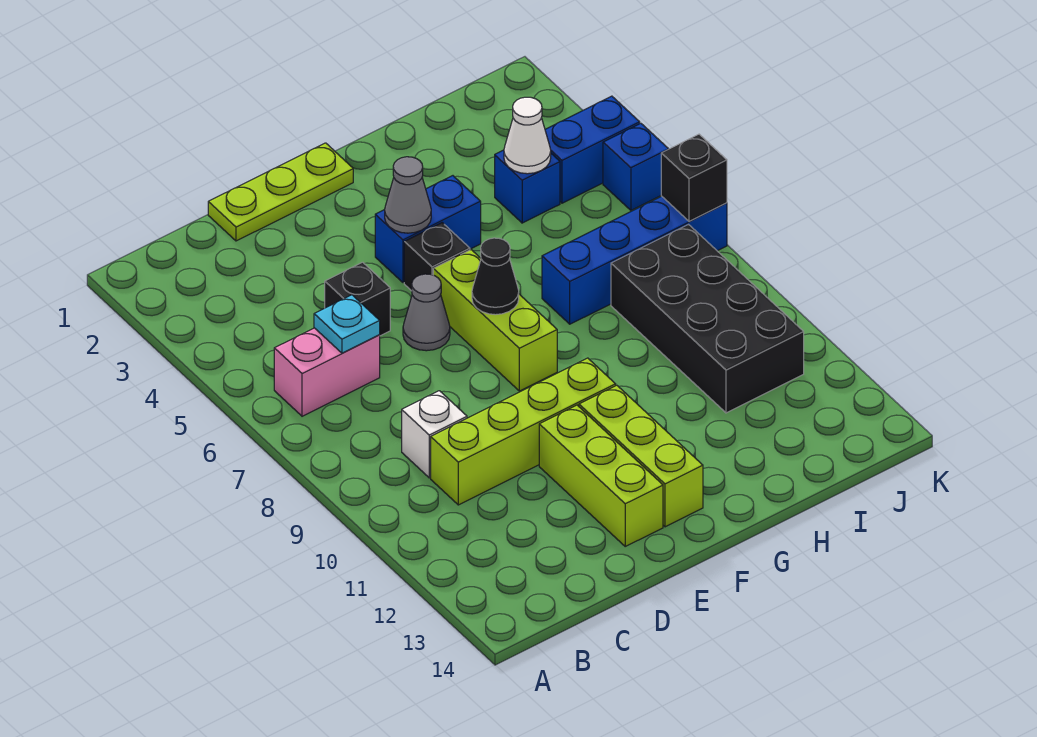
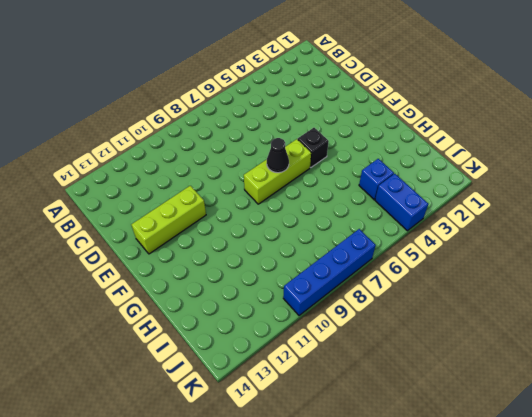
blue brick K7:K10 level 1 -> blue brick H7:K7 level 1
none -> pink brick B6:C6 level 1
none -> white brick C9 level 1
none -> lime brick C10:F10 level 1

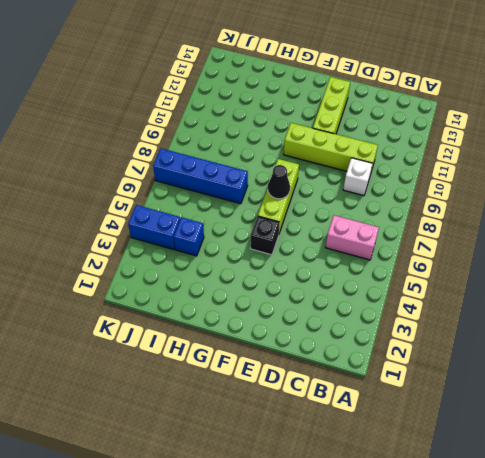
none -> lime plate D1:F1 level 1
none -> black brick D5 level 1
none -> grey cone E6 level 1

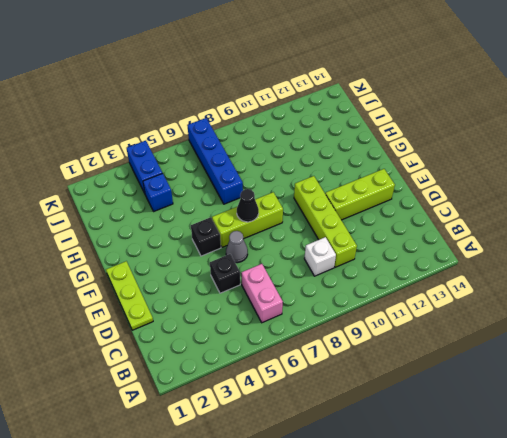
none -> blue brick F4:G4 level 1
none -> lime brick F11:F13 level 1
none -> black brick I8:J11 level 1

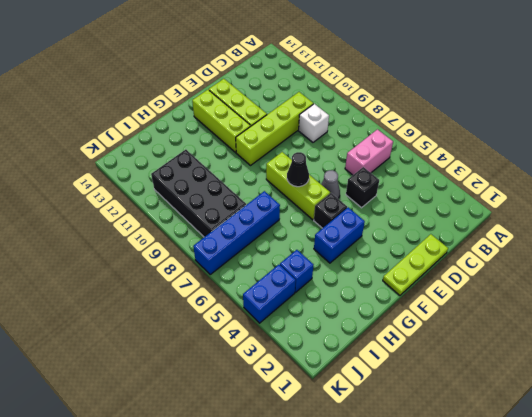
none -> blue brick K5 level 1
none -> cyan plate C6 level 2
none -> grey cone F4 level 2

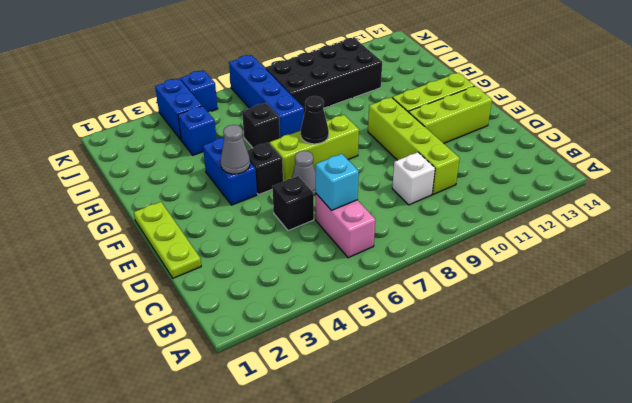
cyan brick C6 level 2 -> cyan plate C6 level 2
black brick H6 level 1 -> black brick K7 level 2
none -> white cone I4 level 2

